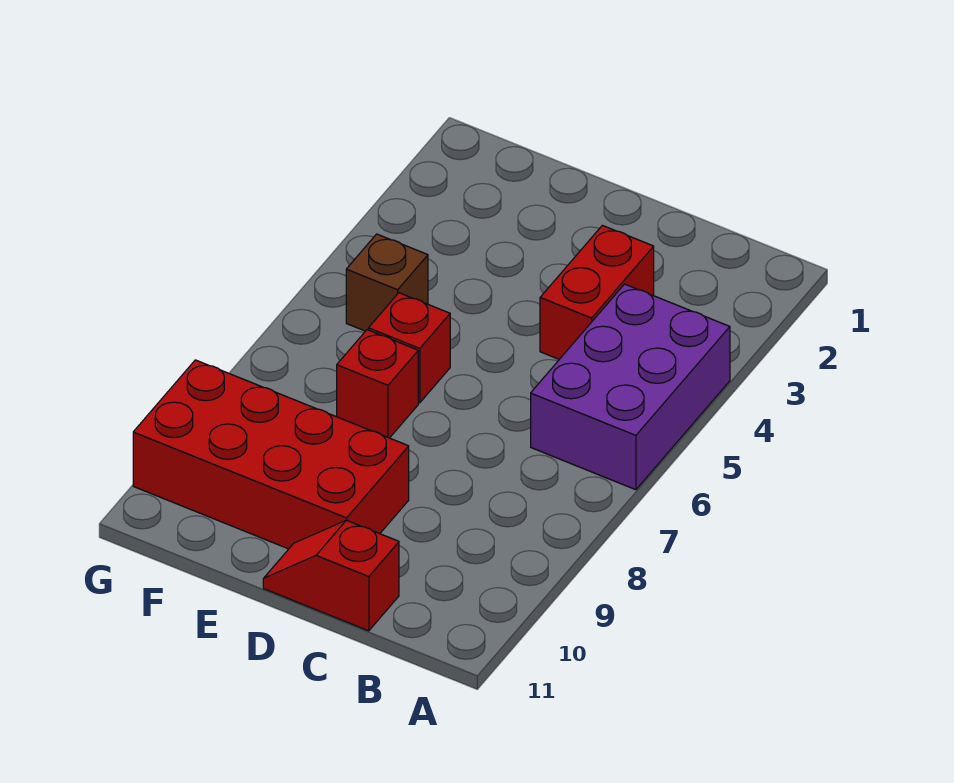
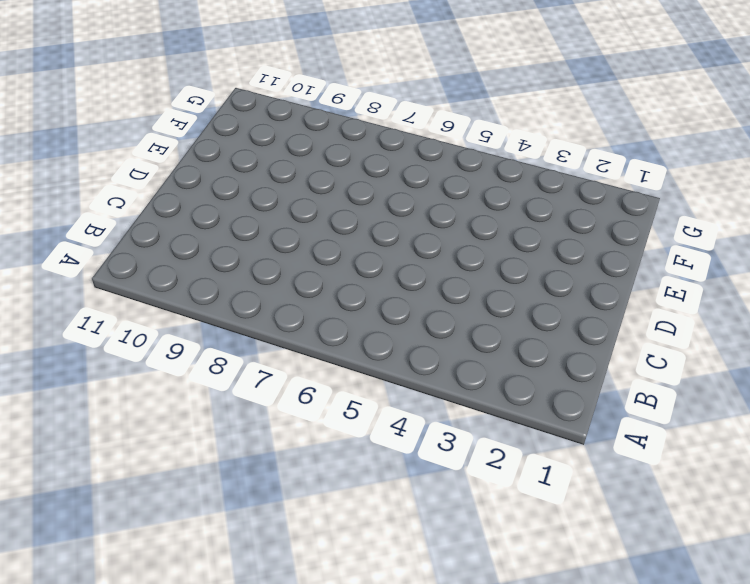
none -> purple brick A4:B6 level 1
none -> red brick C3:C4 level 1

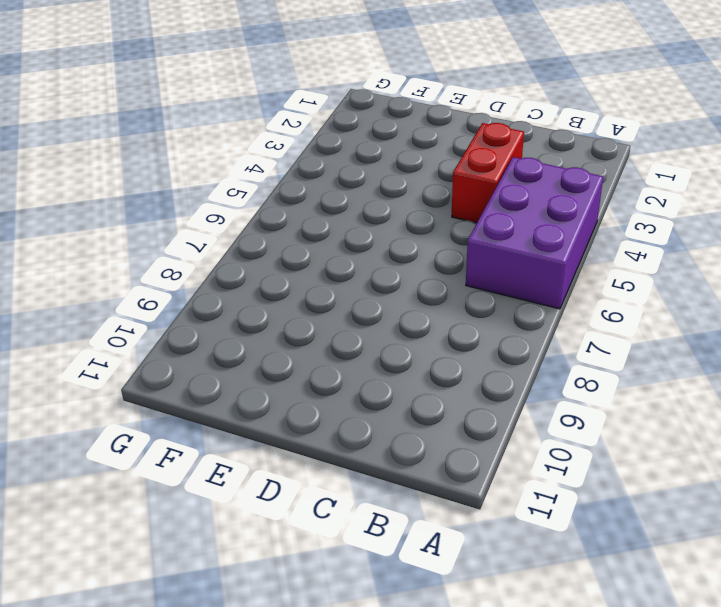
none -> red slope C11:D11 level 1 top C
none -> red brick D9:G10 level 1

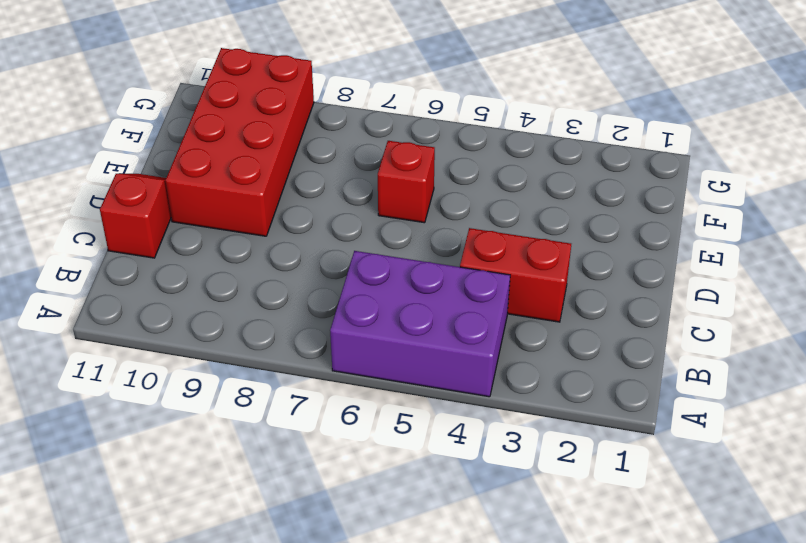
none -> red brick E7 level 1
none -> brown brick F5 level 1

